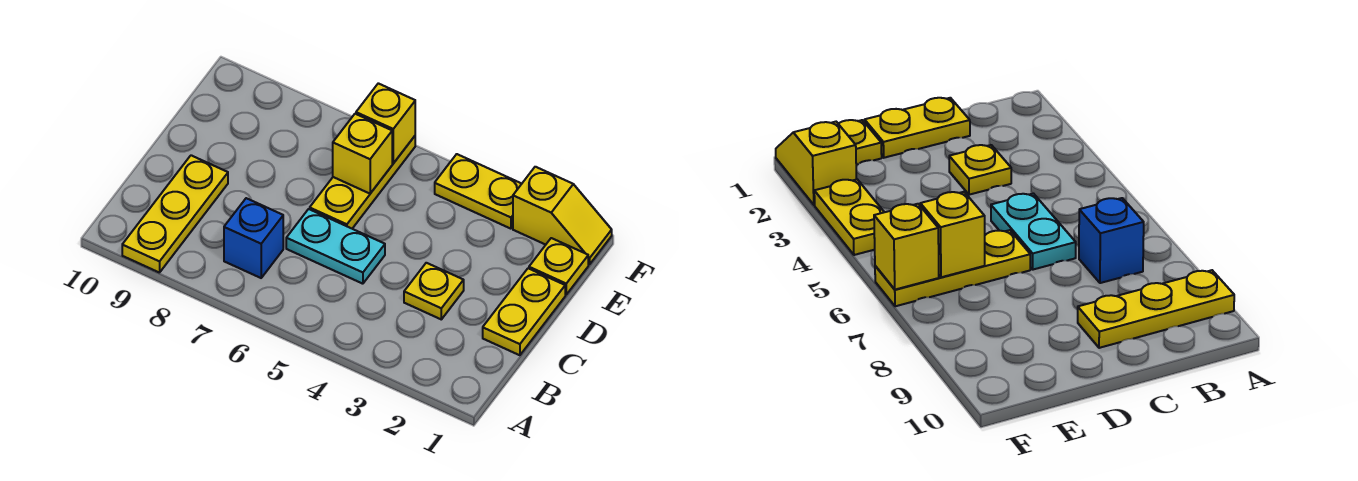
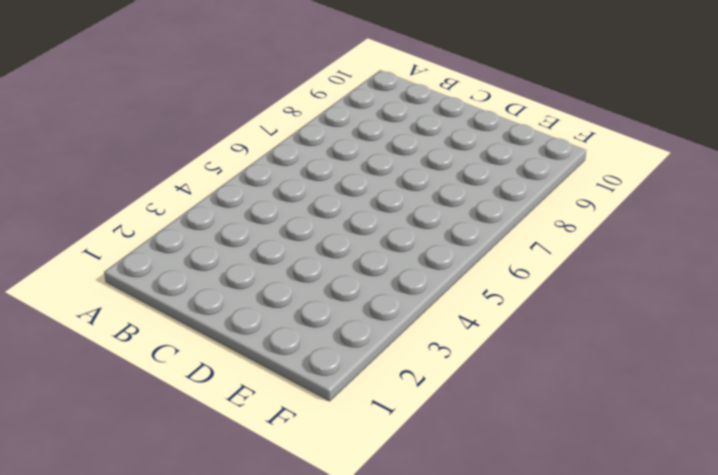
none -> yellow plate A9:C9 level 1
none -> blue brick B7 level 1

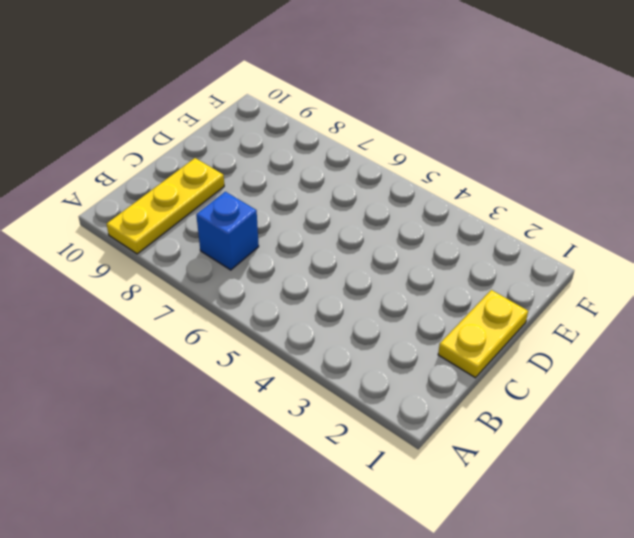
none -> yellow plate C3 level 1
none -> cyan plate C5:C6 level 1

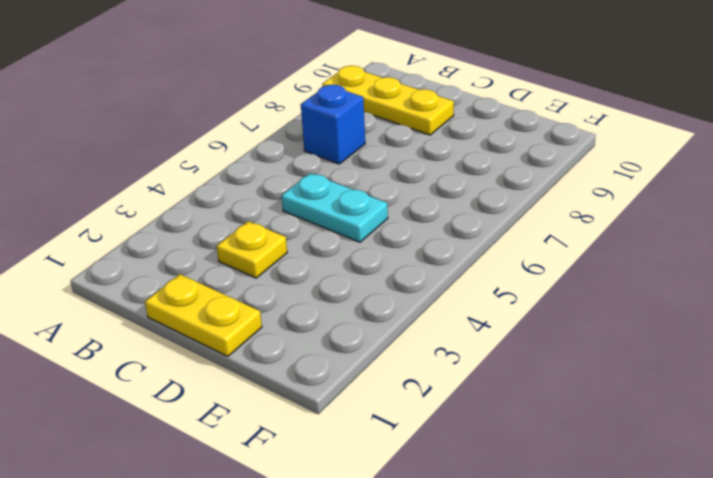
cyan plate C5:D5 level 1 -> cyan plate C5:C6 level 1
none -> yellow plate D6:F6 level 1
none -> yellow plate E1 level 1

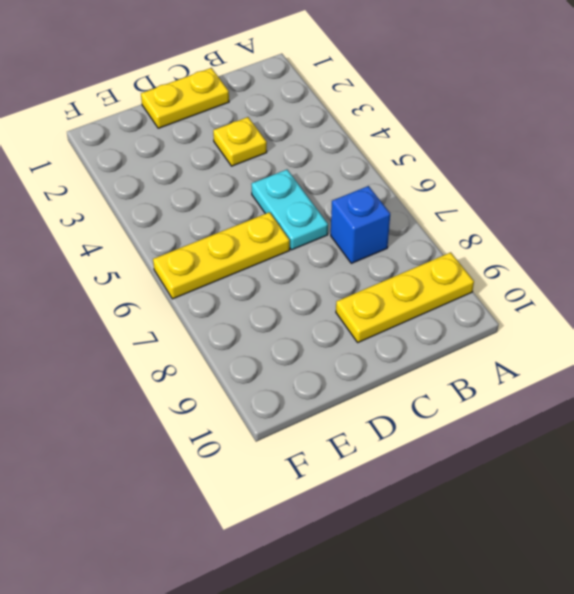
none -> yellow plate E1 level 1
none -> yellow slope F1:F2 level 1 top 2

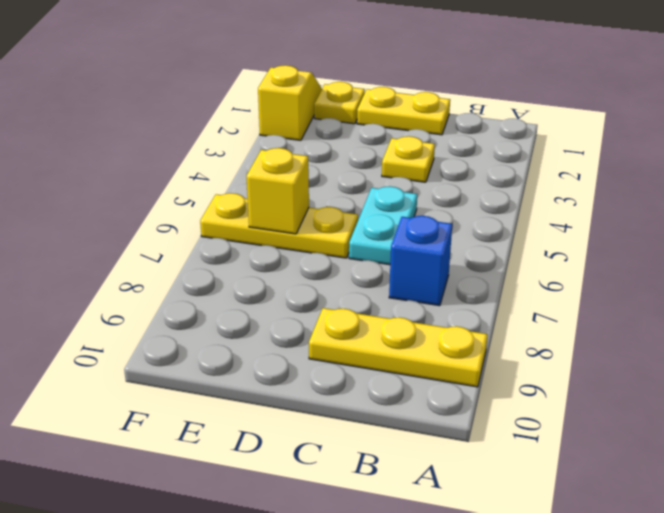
none -> yellow plate F3:F4 level 1
none -> yellow brick F6 level 2

